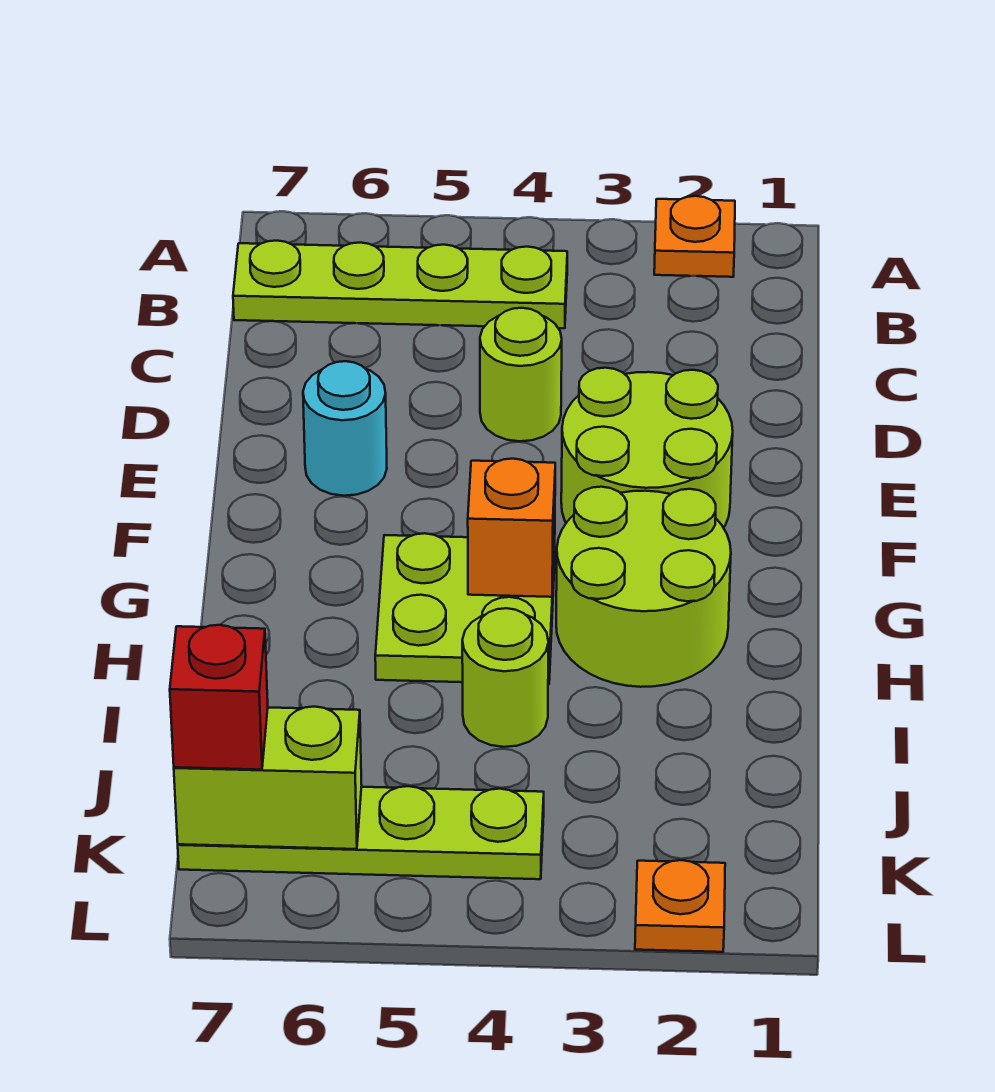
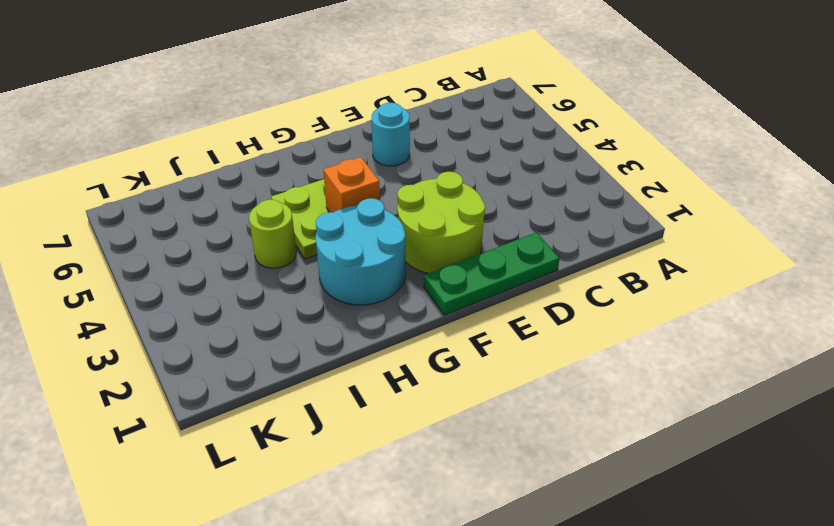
green plate D1:F1 level 1 -> none
cyan round brick G2:H3 level 1 -> lime round brick G2:H3 level 1
none -> orange plate A2 level 1
none -> lime plate B4:B7 level 1
none -> lime round brick D4 level 1

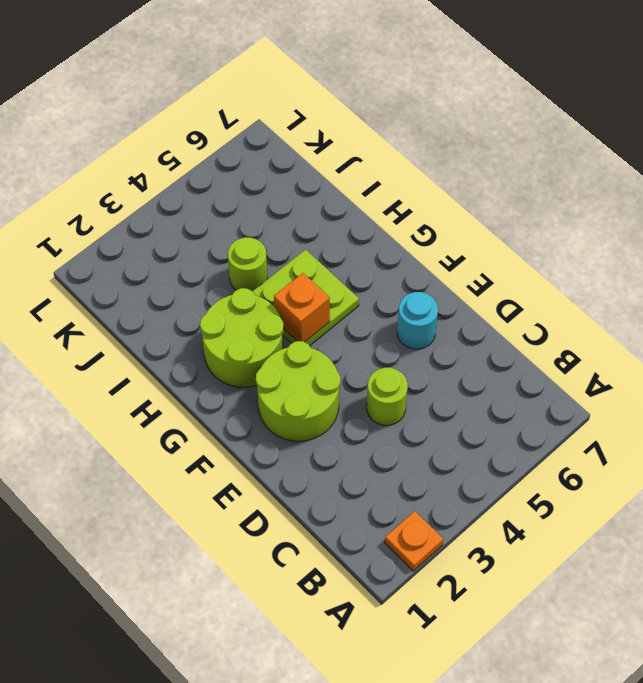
none -> lime plate B4:B7 level 1
none -> lime plate K4:K7 level 1
none -> orange plate L2 level 1

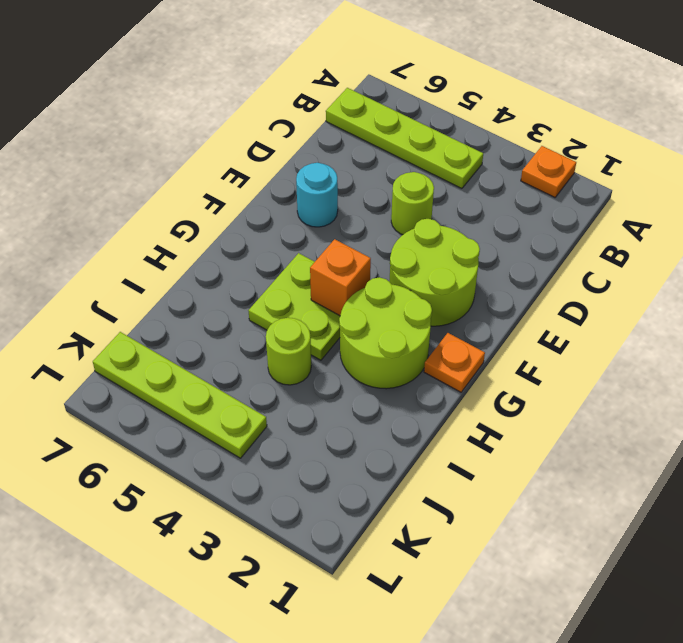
orange plate G1 level 1 -> orange plate L2 level 1
none -> lime brick K6:K7 level 2
none -> red brick K7 level 3

